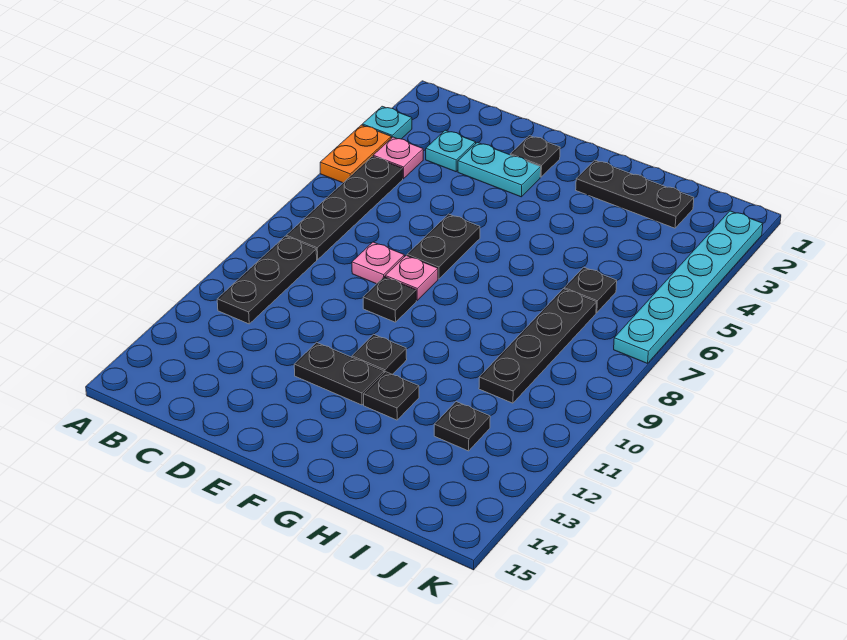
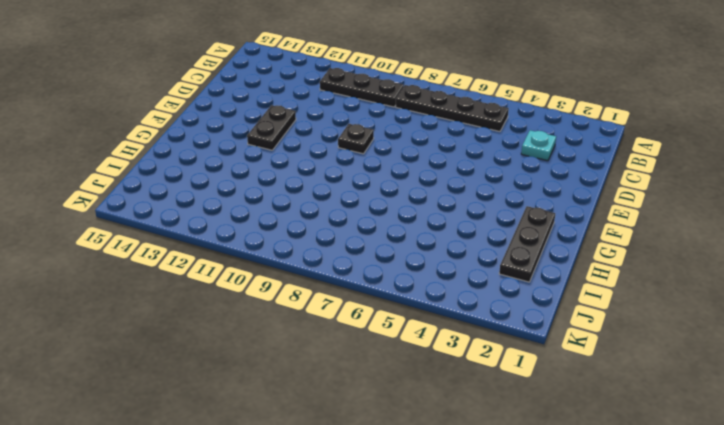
none -> cyan plate A3 level 1
none -> orange plate A4:A5 level 1
none -> pink plate B4 level 1

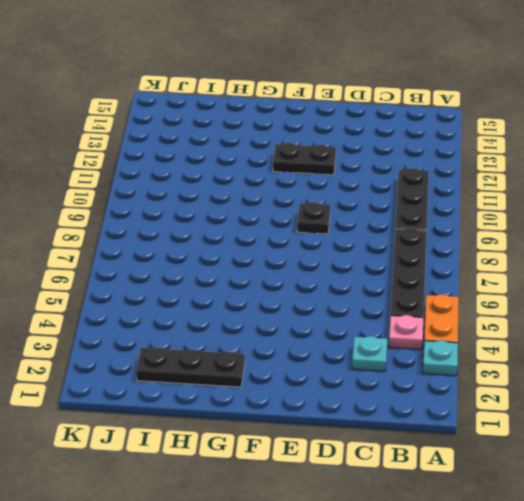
none -> cyan plate D3:E3 level 1
none -> pink plate D8 level 1
none -> black plate E2 level 1

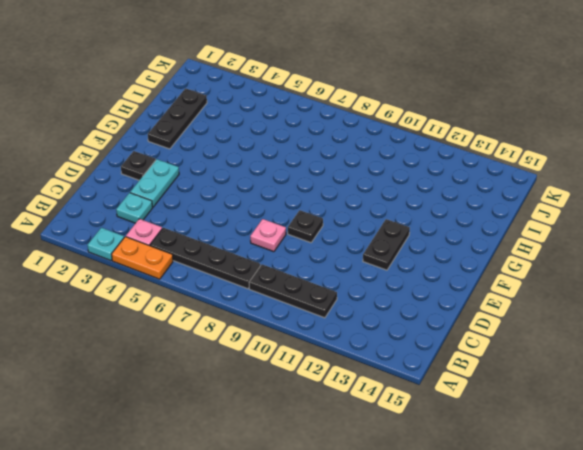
none -> black plate E6:E7 level 1
none -> pink plate E8 level 1
none -> black plate F11 level 1

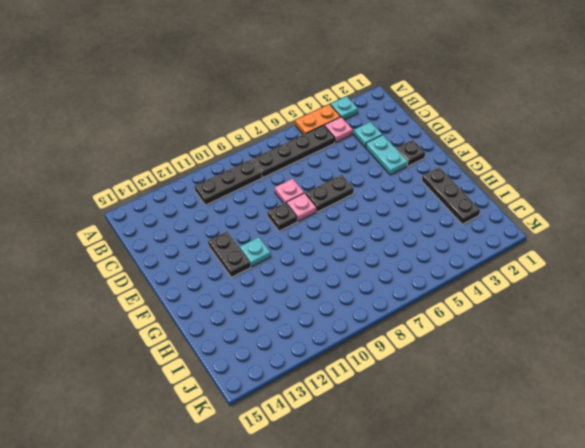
cyan plate F11 level 1 -> black plate F11 level 1
none -> black plate G12 level 1
none -> black plate I6 level 1
none -> black plate I7:I10 level 1

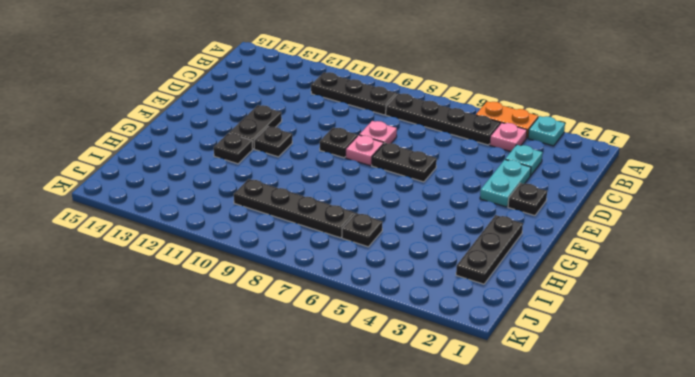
none -> black plate I12 level 1
none -> cyan plate K2:K7 level 1

